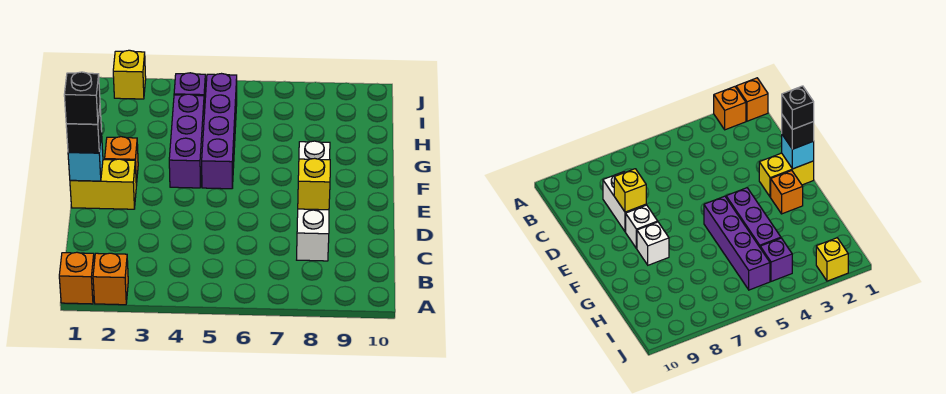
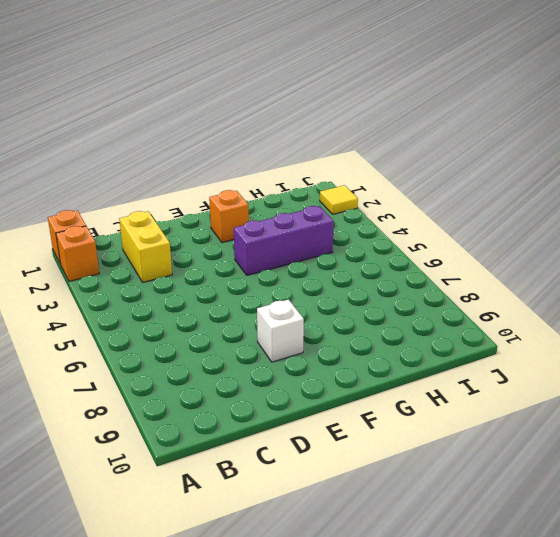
yellow brick C2:C3 level 1 -> yellow brick E1:E2 level 1
yellow tile J2 level 1 -> yellow brick J2 level 1
none -> white brick C8:D8 level 1
none -> purple brick F5:I5 level 1
none -> white brick F8 level 1

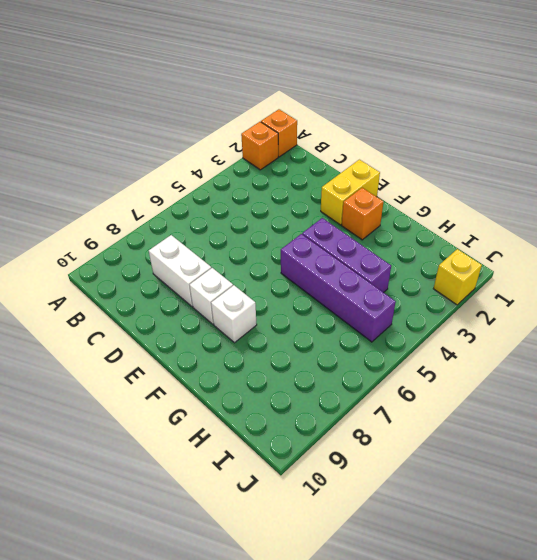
none -> purple brick I4 level 1
none -> yellow brick D8 level 2
none -> cyan brick E1 level 2

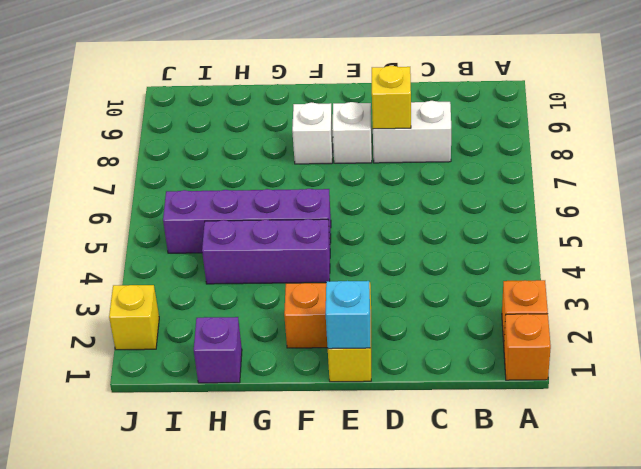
purple brick H1 level 1 -> purple brick I4 level 1
none -> black brick E1 level 3
none -> black brick E1 level 4

